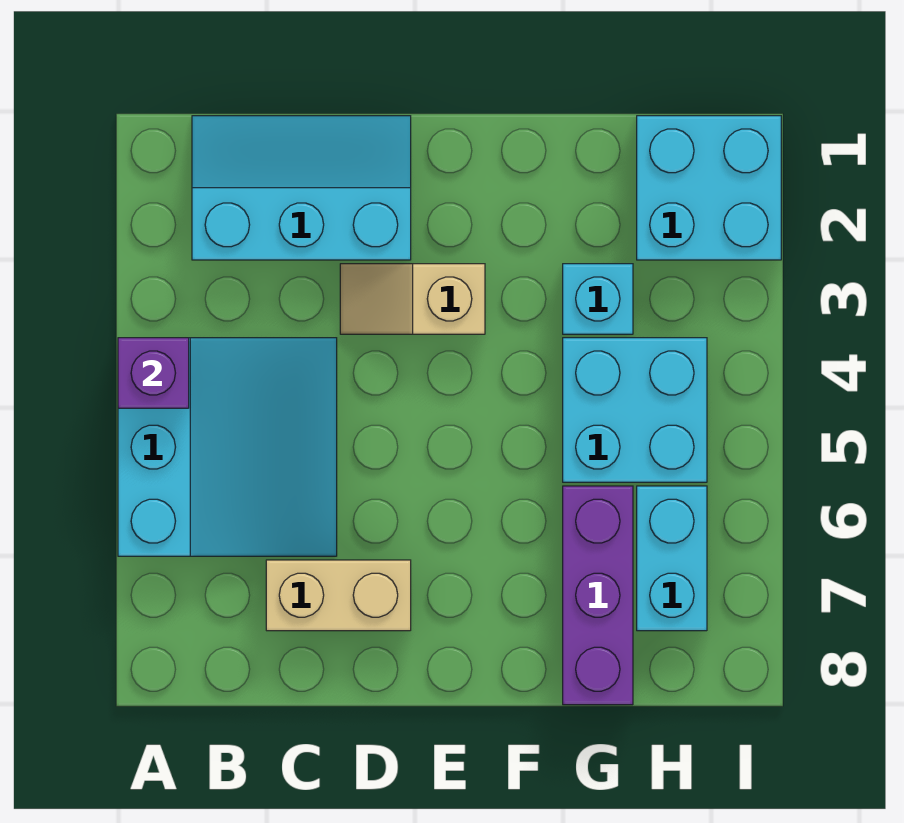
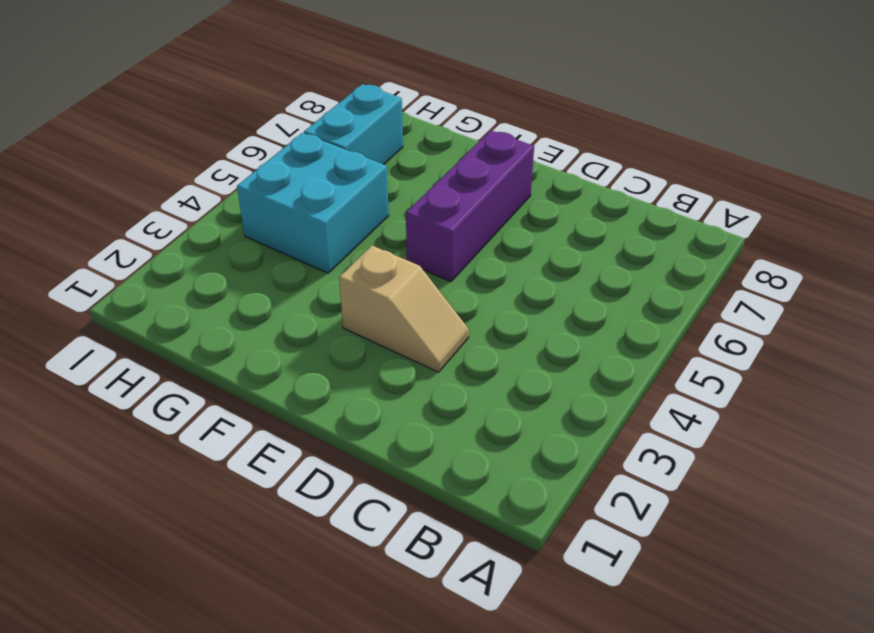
purple brick E5:E7 level 1 -> purple brick G6:G8 level 1
none -> cyan slope A4:C6 level 1 top A
none -> cyan slope B1:D2 level 1 top 2

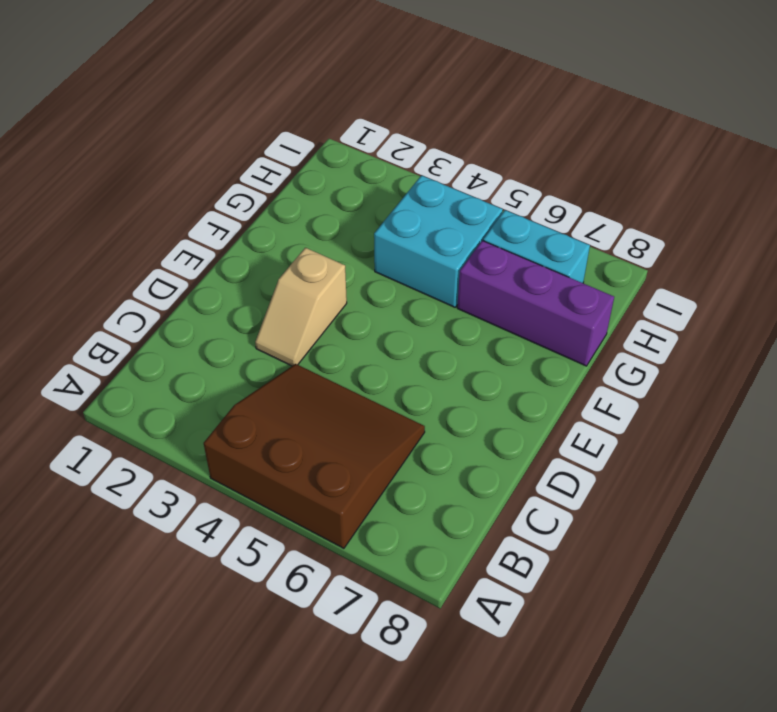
brown slope A4:C6 level 1 top A -> cyan slope A4:C6 level 1 top A
none -> cyan slope B1:D2 level 1 top 2
none -> tan brick C7:D7 level 1

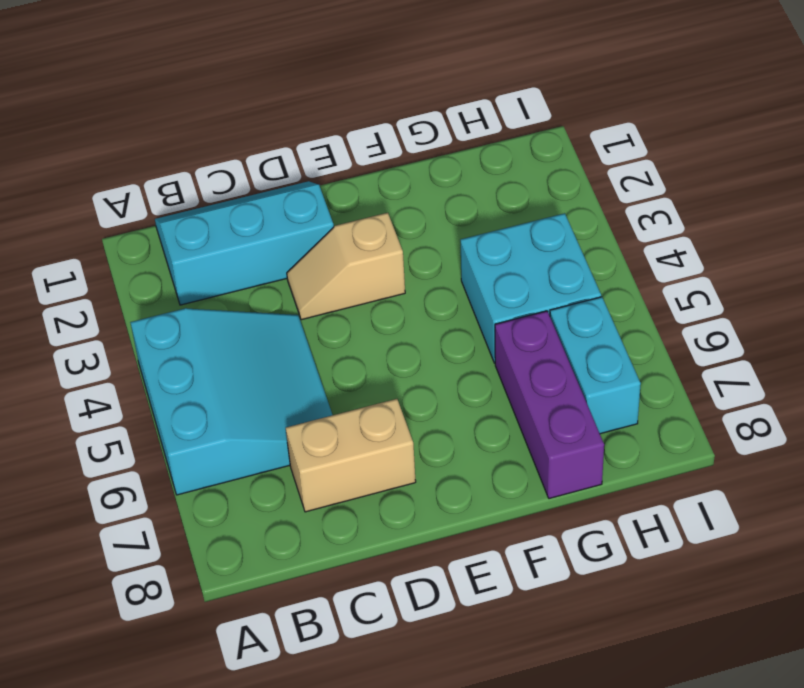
none -> cyan brick G3 level 1
none -> cyan brick H1:I2 level 1

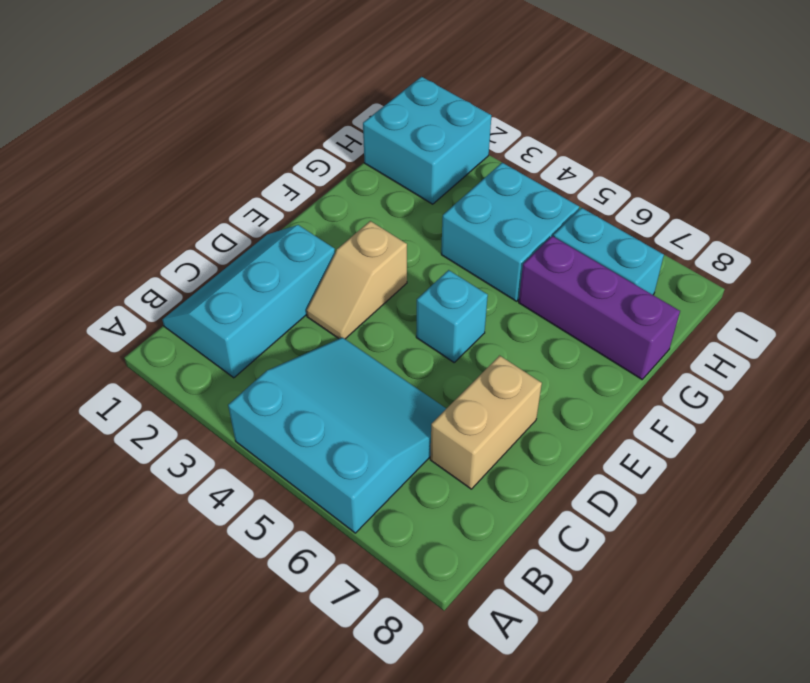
cyan brick E5 level 1 -> cyan brick G3 level 1
none -> purple brick A4 level 2

